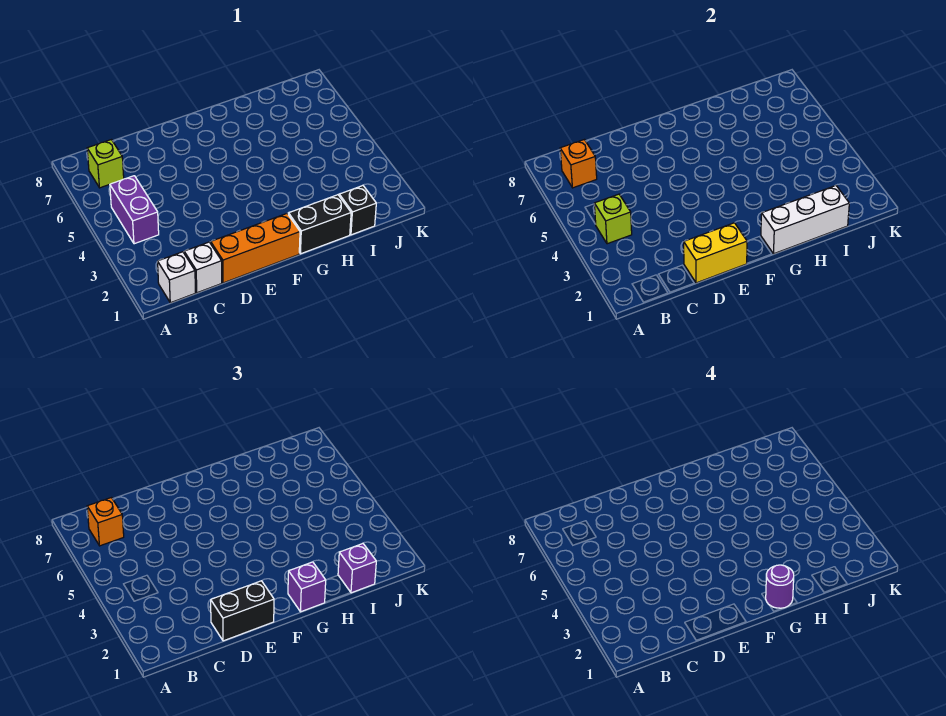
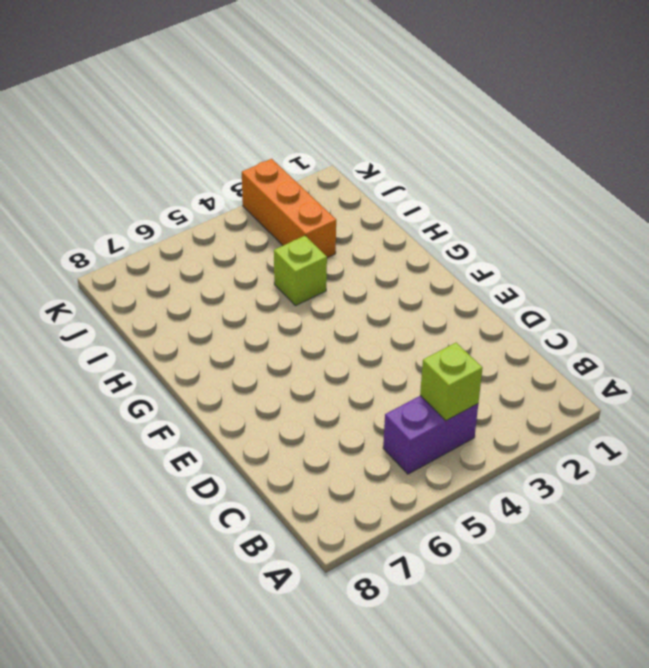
lime brick H4 level 1 -> lime brick B7 level 1
orange brick I3:K3 level 1 -> orange brick D1:F1 level 1
none -> white brick B1 level 1
none -> white brick C1 level 1
none -> black brick G1:H1 level 1

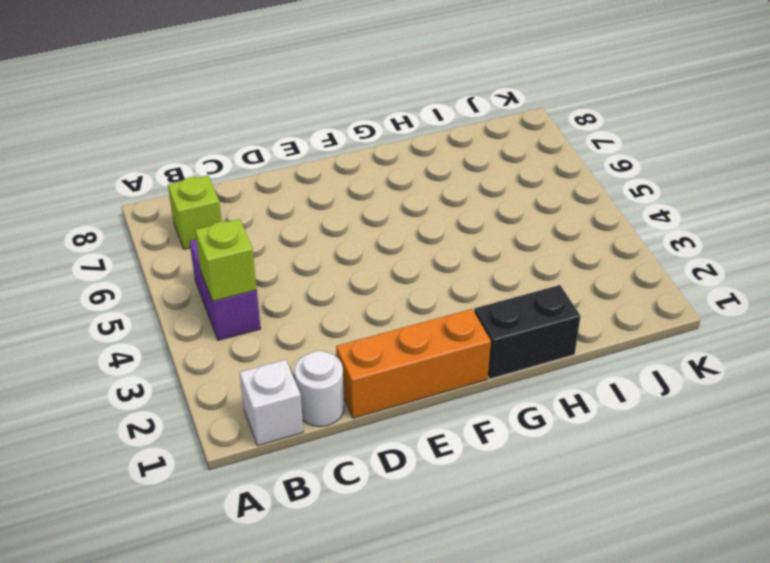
white round brick C1 level 1 -> white brick C1 level 1
none -> black brick I1 level 1
none -> orange brick B7 level 2
none -> yellow brick D1:E1 level 2

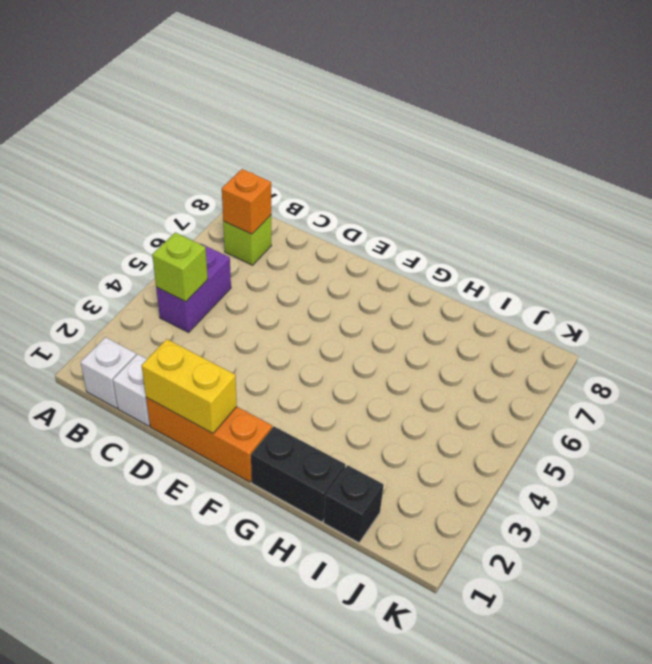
none -> white brick G1:I1 level 2
none -> orange brick B7 level 3
none -> black brick D1:E1 level 3

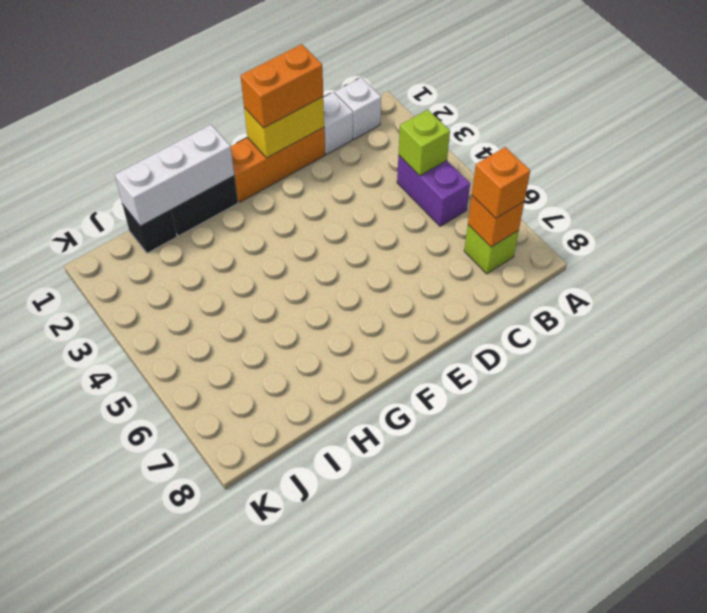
orange brick D1:E1 level 3 -> black brick D1:E1 level 3
none -> purple brick G1 level 3
none -> purple brick I1 level 3
none -> purple round brick G1 level 4

